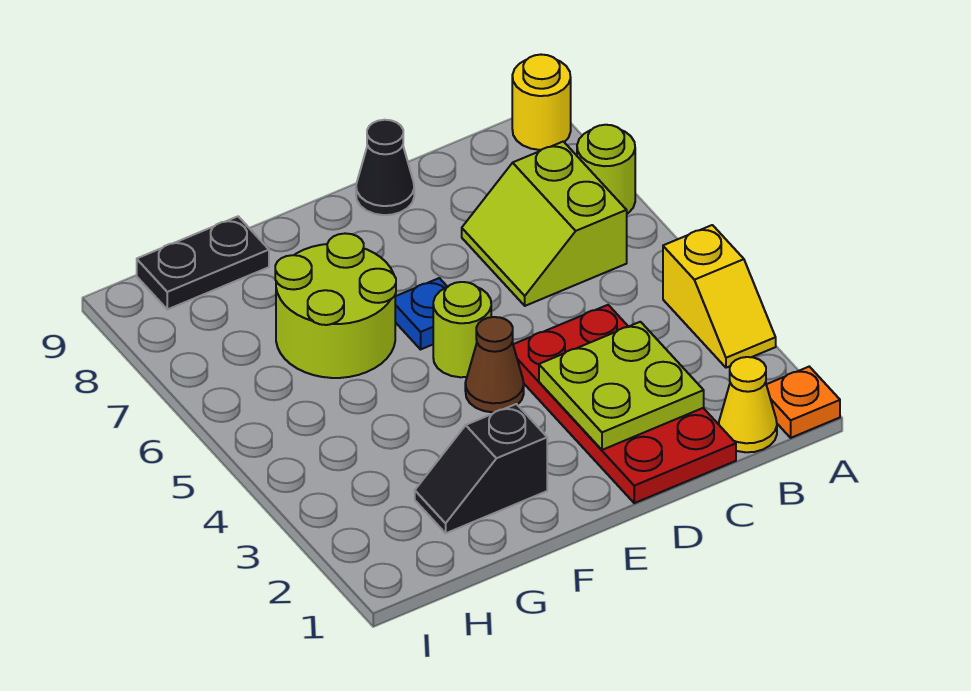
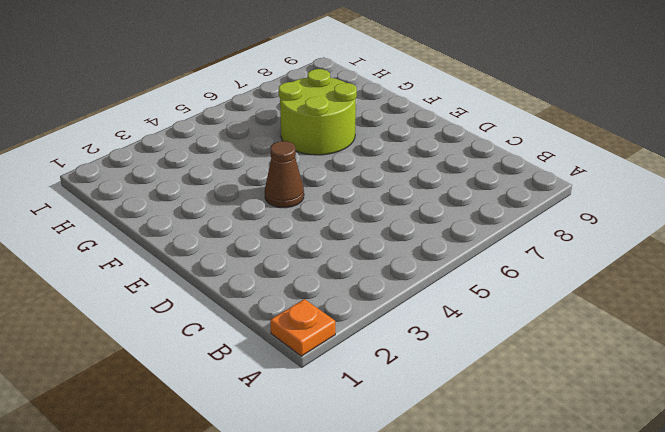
none -> yellow slope A3:A4 level 1 top 4
none -> lime round brick A7 level 1
none -> yellow round brick A9 level 1

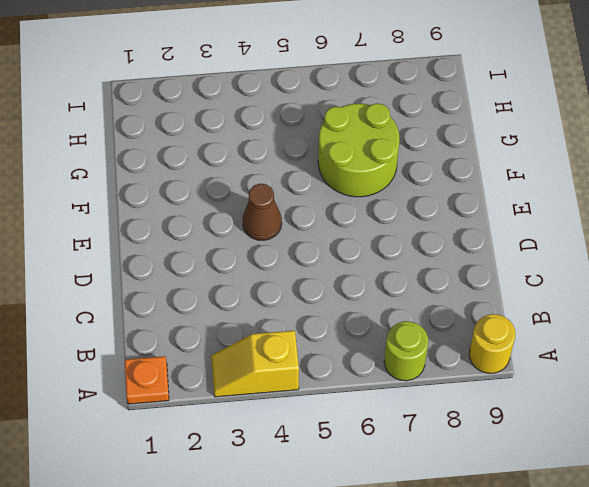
none -> yellow cone B1 level 1
none -> lime slope B6:C7 level 1 top B
none -> red plate C1:D4 level 1

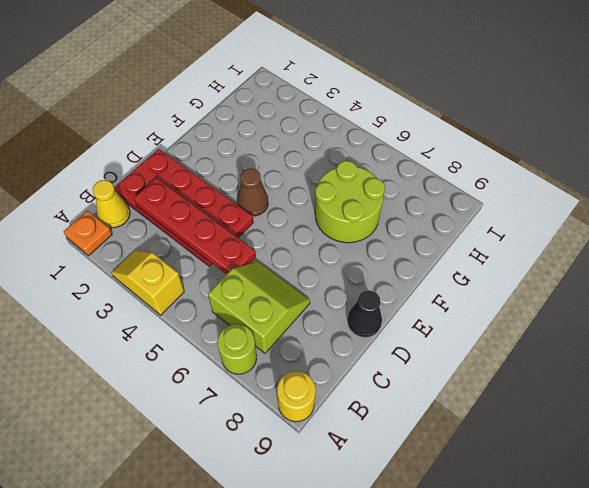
red plate C2:C5 level 2 -> lime plate C2:D3 level 2
none -> lime round brick E5 level 1
none -> blue plate E6 level 1
none -> black slope F2:G2 level 1 top F

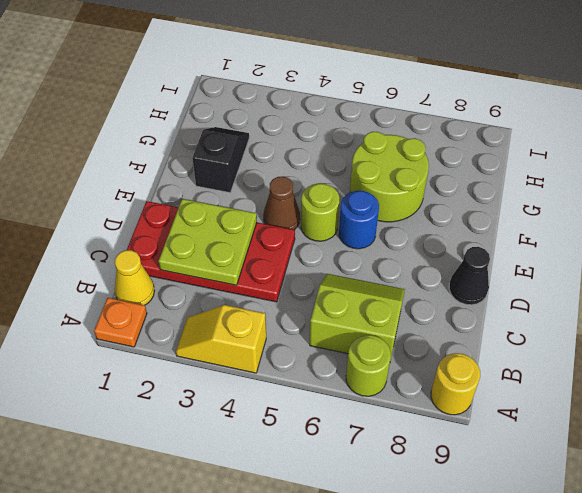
blue round brick E6 level 1 -> blue plate E6 level 1
none -> black plate G9:H9 level 1

